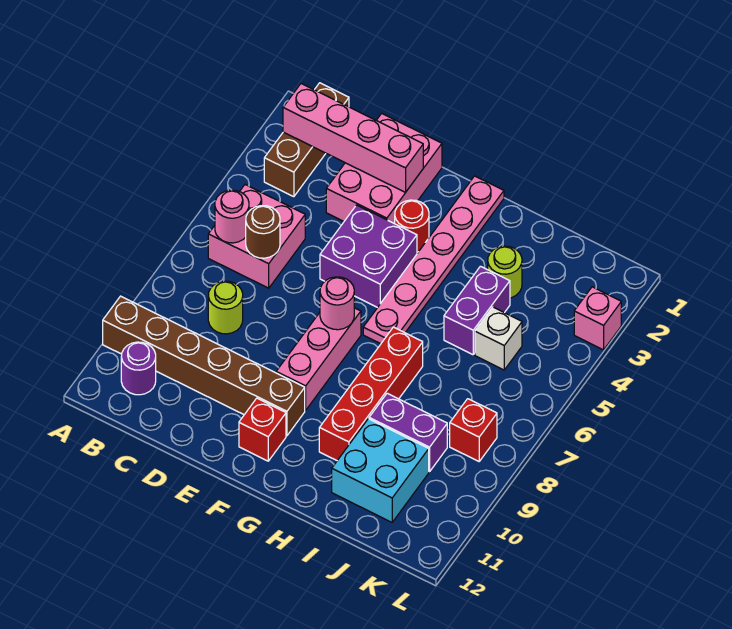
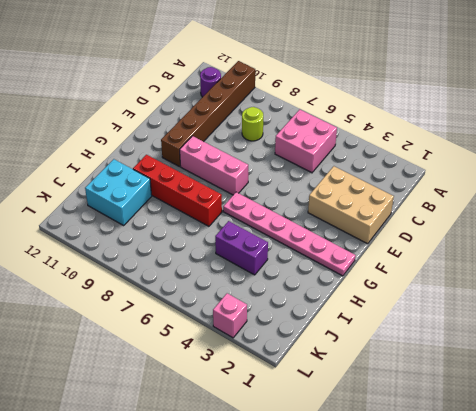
tan brick D1:E3 level 1 -> pink brick D1:E3 level 1
none -> brown brick B1:B3 level 1
none -> purple brick E4:F5 level 1
none -> red round brick F3 level 1

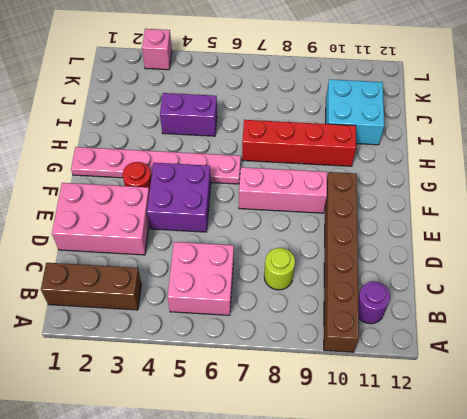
none -> red brick F11 level 1
none -> lime round brick I3 level 1
none -> purple brick I9:J9 level 1

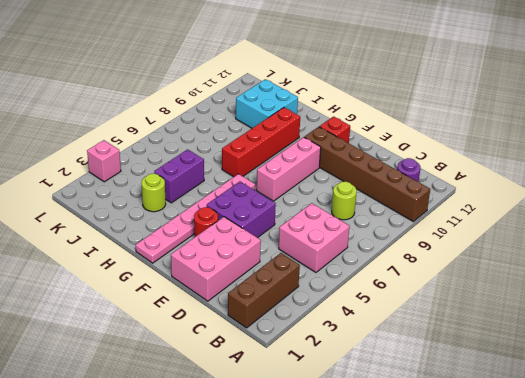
none -> purple brick I9:J9 level 1
none -> white brick J5 level 1
none -> red brick K8 level 1

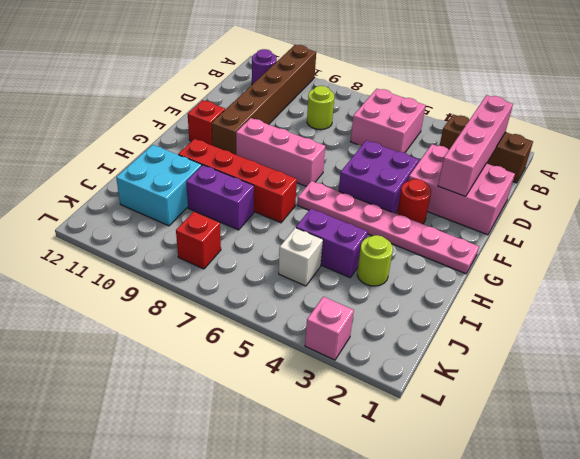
purple brick I8:I9 level 1 -> purple brick I9:J9 level 1
none -> pink round brick B6 level 2
none -> brown round brick C6 level 2
none -> pink round brick F7 level 2

